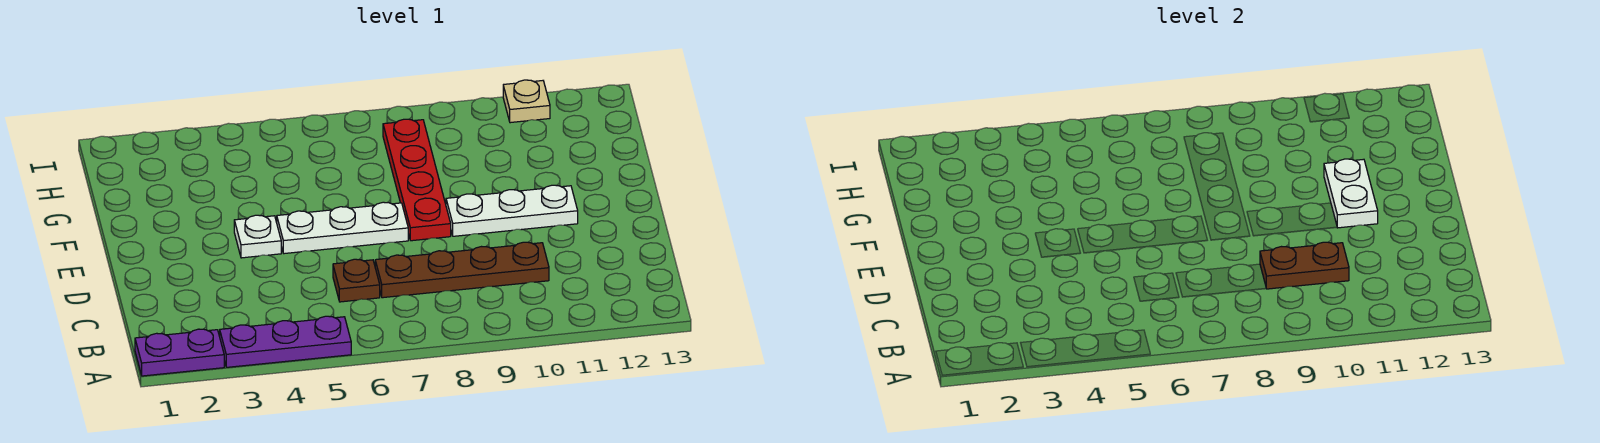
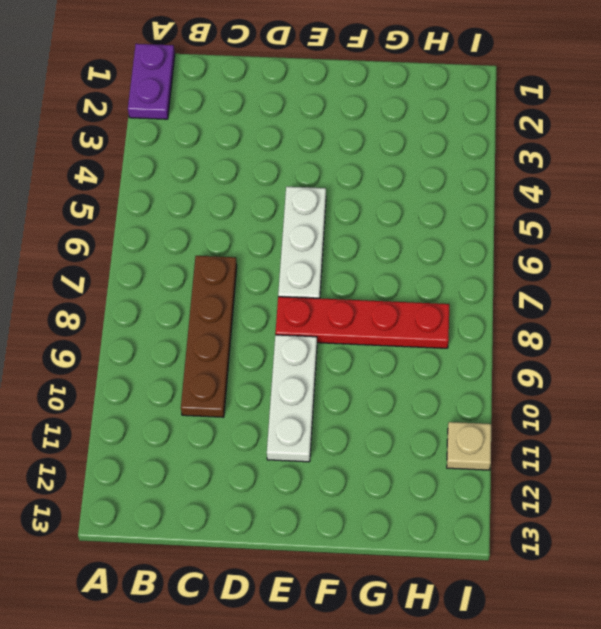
none -> purple plate A3:A5 level 1
none -> brown plate C6 level 1

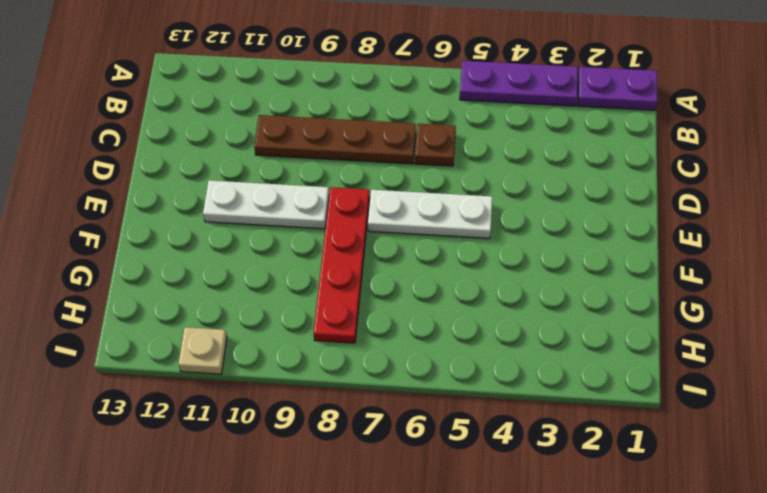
none -> white plate E4 level 1
none -> brown plate C9:C10 level 2

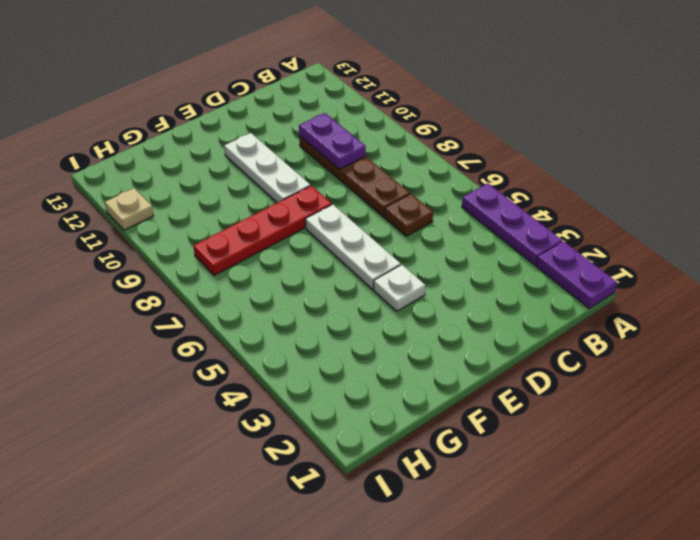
purple plate C9:C10 level 2 -> brown plate C9:C10 level 2
none -> white plate E11:F11 level 2

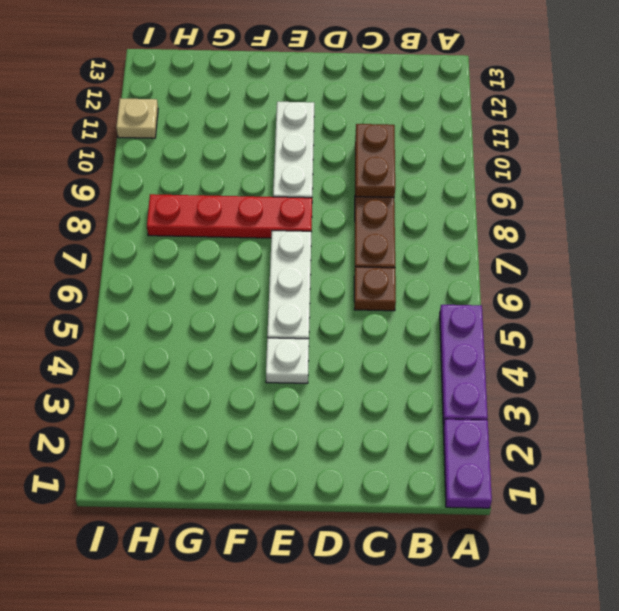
none -> white plate E11:F11 level 2

